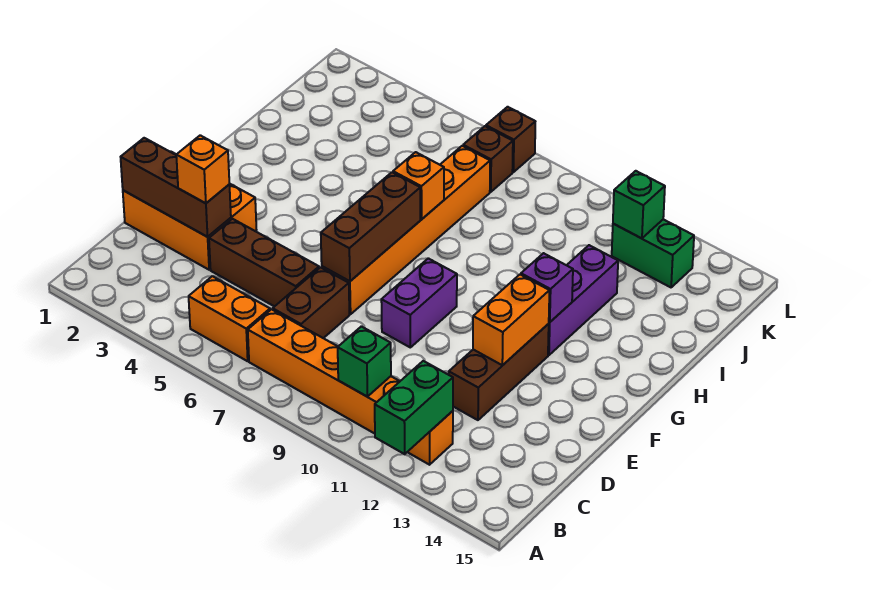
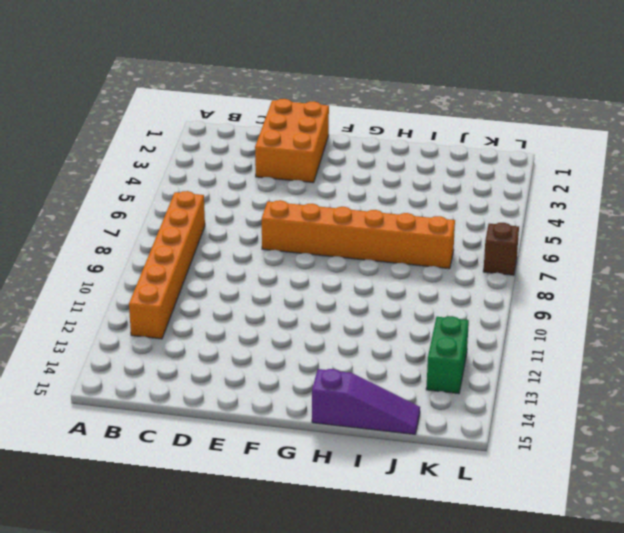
purple slope H15:J15 level 1 top H -> none
none -> orange brick B5:B6 level 1
none -> brown brick C7:D7 level 1
none -> brown brick D4:D6 level 1

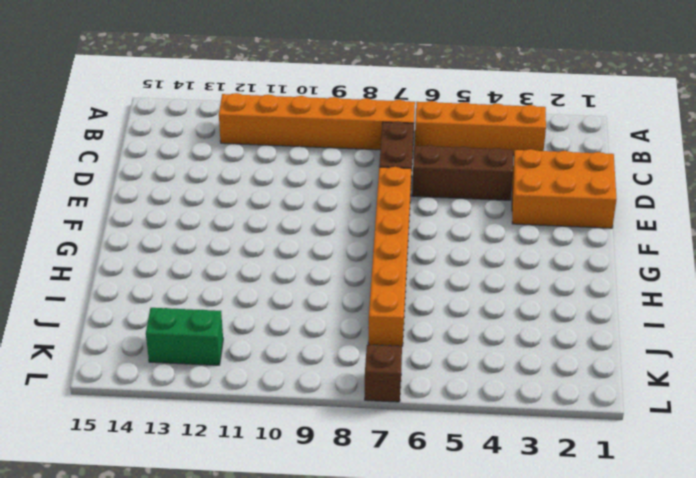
orange brick B3:B6 level 1 -> orange brick B5:B6 level 1
none -> brown brick D12:F12 level 1
none -> purple brick E9:F9 level 1
none -> purple brick G12:I12 level 1

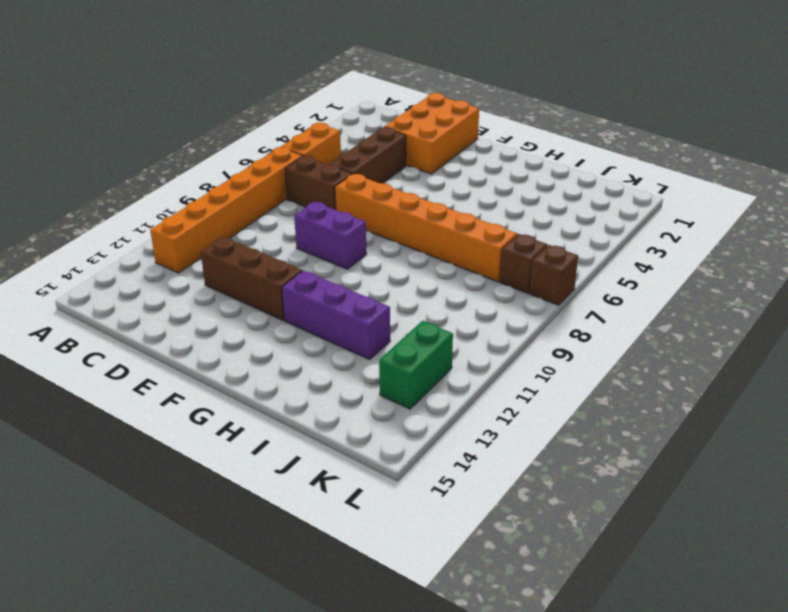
none -> green brick A12:B12 level 2
none -> green brick B10 level 2
none -> brown brick D1:D3 level 2

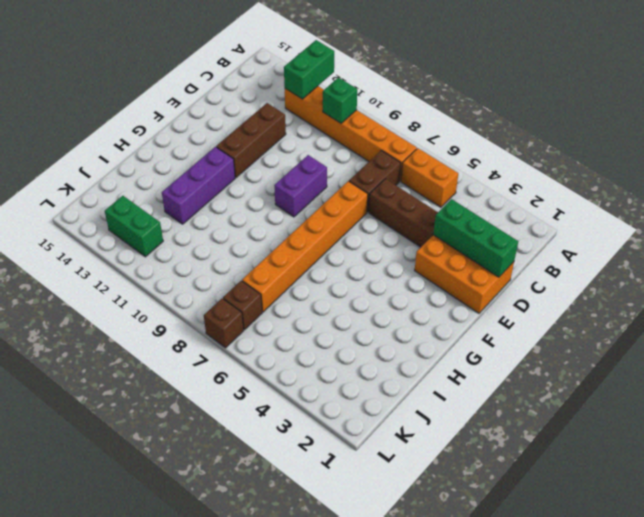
green brick D1:D3 level 2 -> brown brick D1:D3 level 2
none -> brown brick E7:G7 level 2
none -> orange brick E12:F12 level 2
none -> purple brick G12 level 2

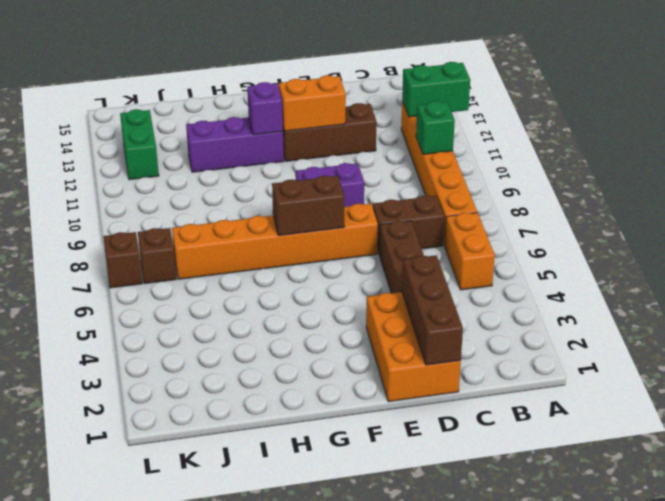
brown brick F7:G7 level 2 -> brown brick E7:G7 level 2
none -> orange brick H7 level 2
none -> green brick K12 level 2
none -> orange brick D3 level 3

